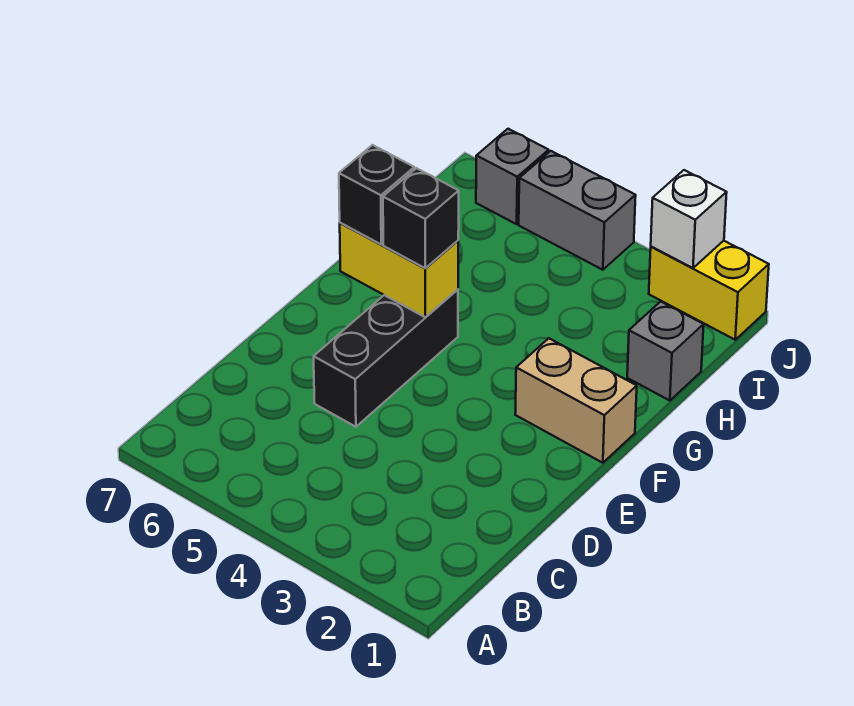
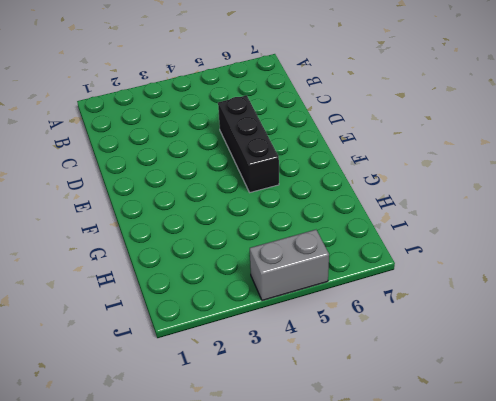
none -> tan brick F1:F2 level 1
none -> grey brick H1 level 1

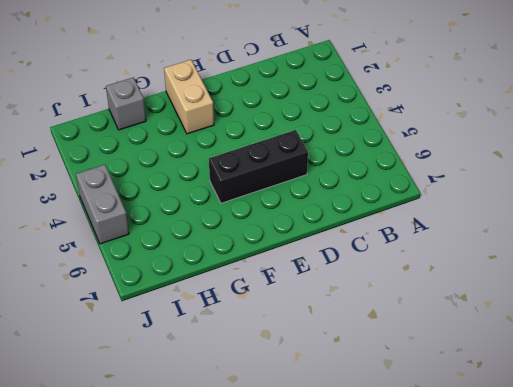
none -> yellow brick J1:J2 level 1
none -> grey brick J6 level 1

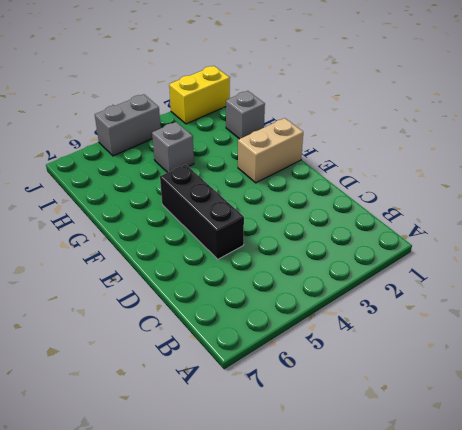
grey brick H4 level 1 -> grey brick J6 level 1
none -> yellow brick F5:F6 level 2
none -> white brick J2 level 2

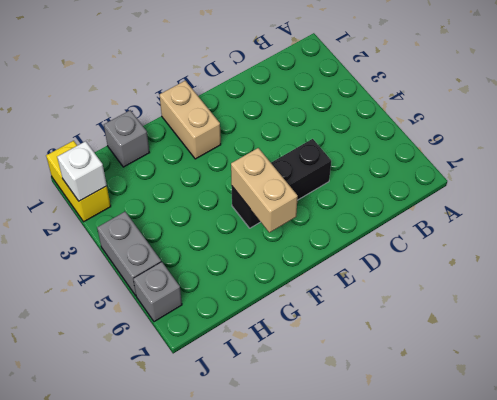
tan brick F5:F6 level 2 -> yellow brick F5:F6 level 2
none -> black brick F5 level 3
none -> black brick F6 level 3

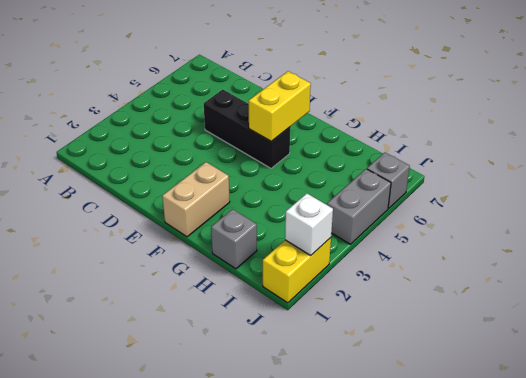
none -> black brick F5 level 3
none -> black brick F6 level 3

